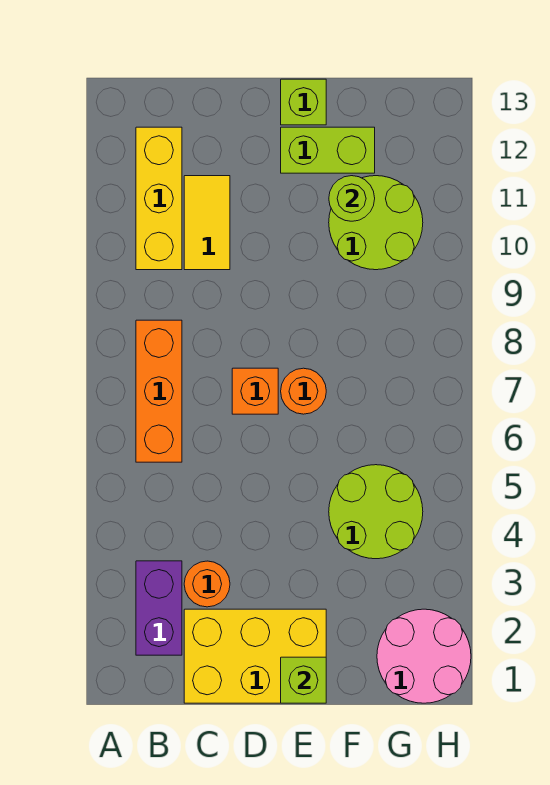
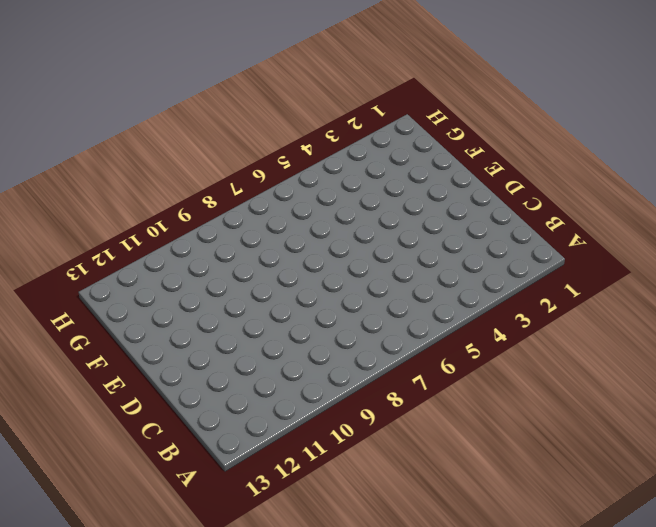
none -> purple brick B2:B3 level 1
none -> orange brick B6:B8 level 1
none -> yellow brick B10:B12 level 1

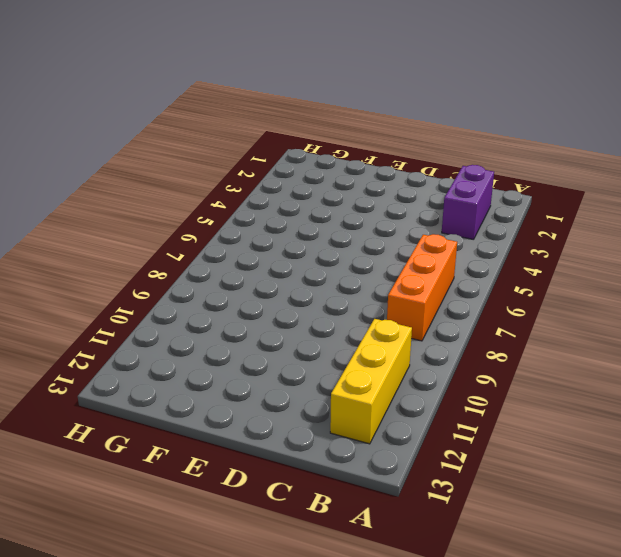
none -> yellow brick C1:E2 level 1
none -> orange round brick C3 level 1
none -> yellow tile C10:C11 level 1

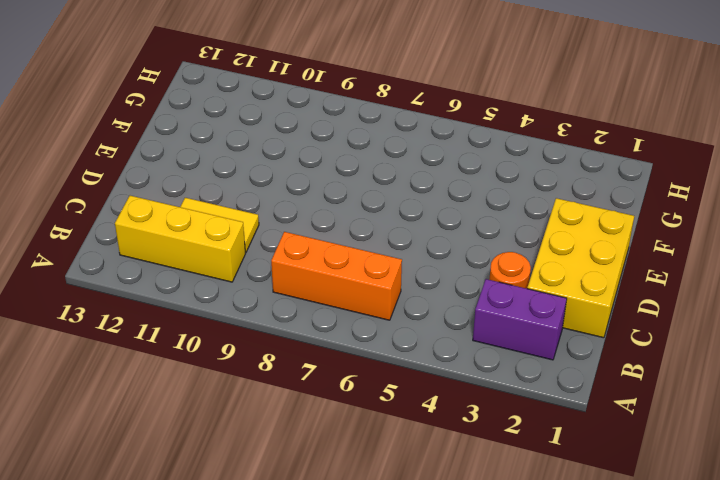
none -> orange brick D7 level 1
none -> orange round brick E7 level 1
none -> lime brick E12:F12 level 1

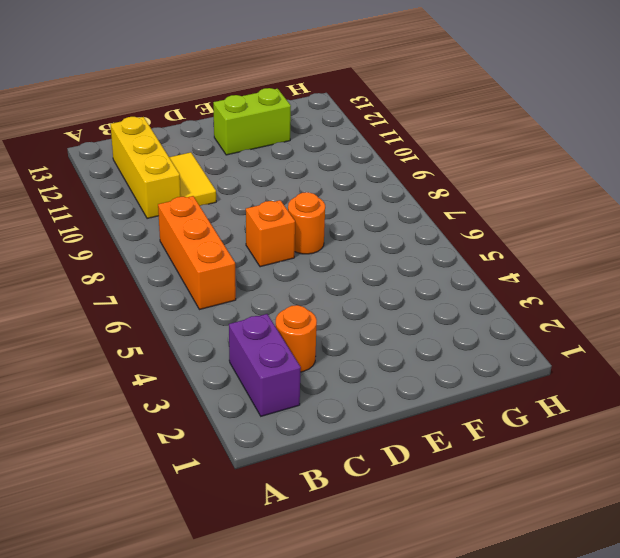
none -> yellow brick C1:E2 level 1
none -> lime brick E13 level 1
none -> lime round brick F4:G5 level 1

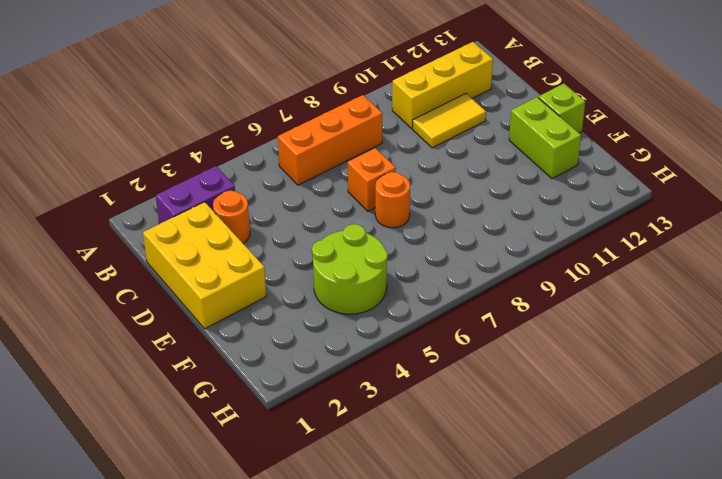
none -> lime round brick F10:G11 level 1
none -> pink round brick G1:H2 level 1
none -> lime brick E1 level 2

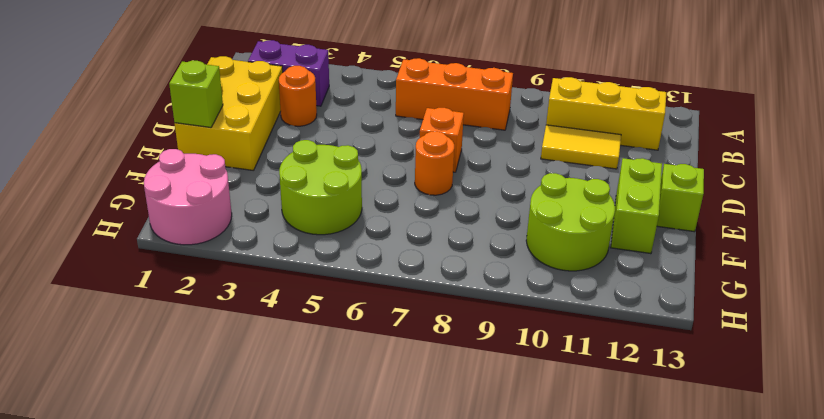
none -> lime round brick F11 level 2

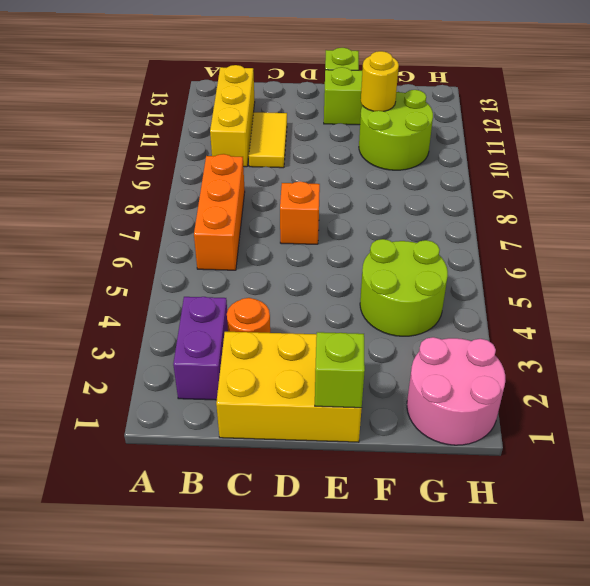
yellow round brick F11 level 2 -> lime round brick F11 level 2
none -> orange round brick E7 level 1

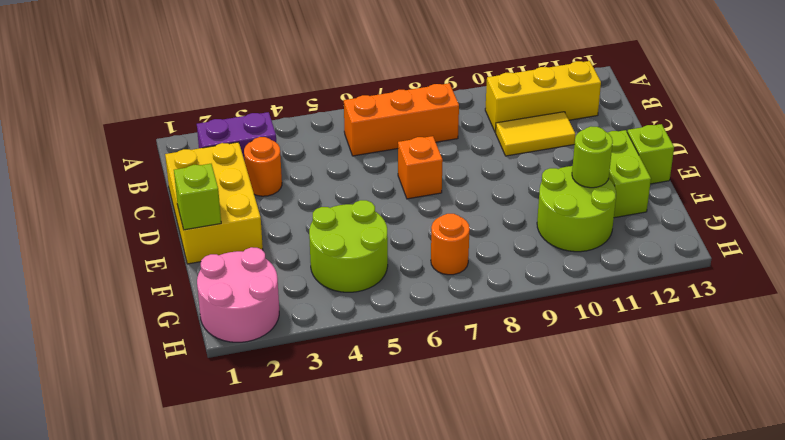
orange round brick G7 level 1 -> orange round brick E7 level 1

